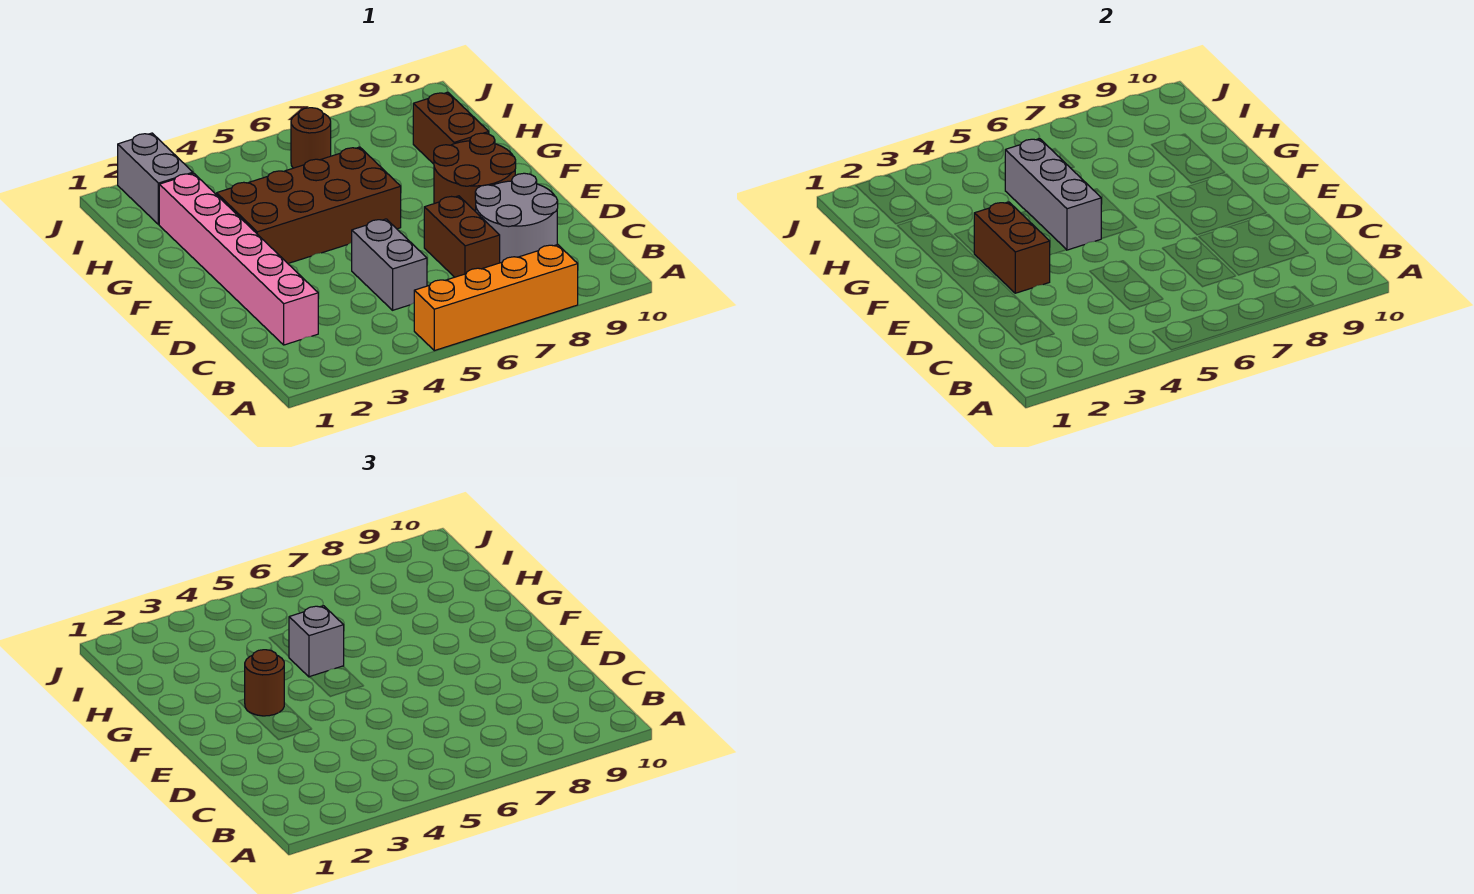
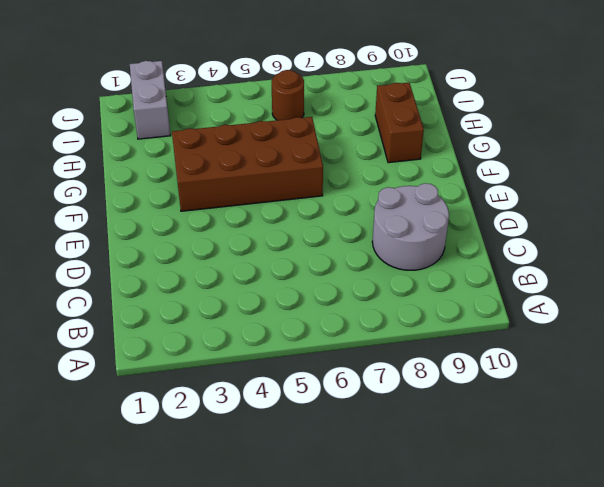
none -> orange brick A5:A8 level 1
none -> pink brick C2:H2 level 1
none -> grey brick C5:D5 level 1

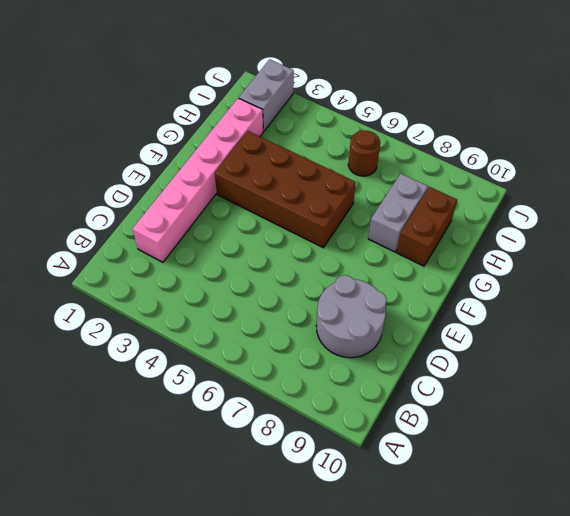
grey brick G8:H8 level 1 -> grey brick C5:D5 level 1
none -> orange brick A5:A8 level 1
none -> brown brick C7:D7 level 1
none -> brown round brick E8:F9 level 1

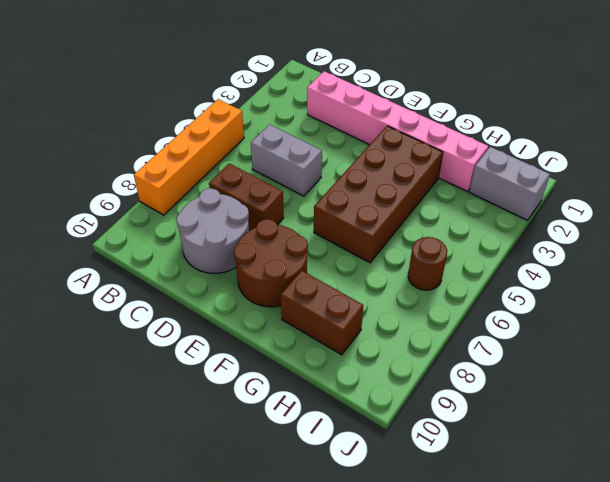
none -> brown brick E3:F3 level 2
none -> grey brick F5:H5 level 2
none -> brown round brick F3 level 3

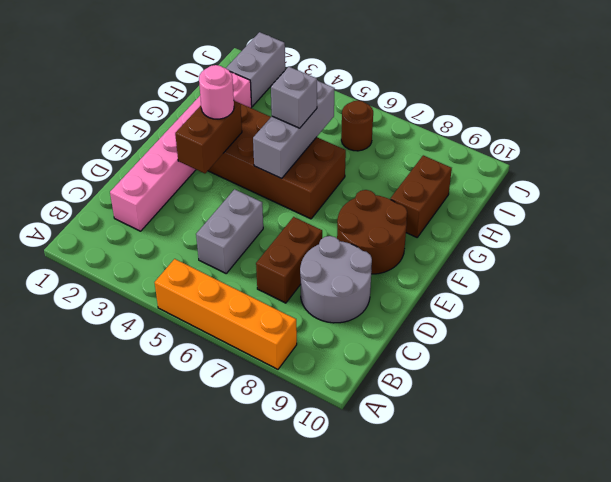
pink round brick F3 level 3 -> brown round brick F3 level 3

